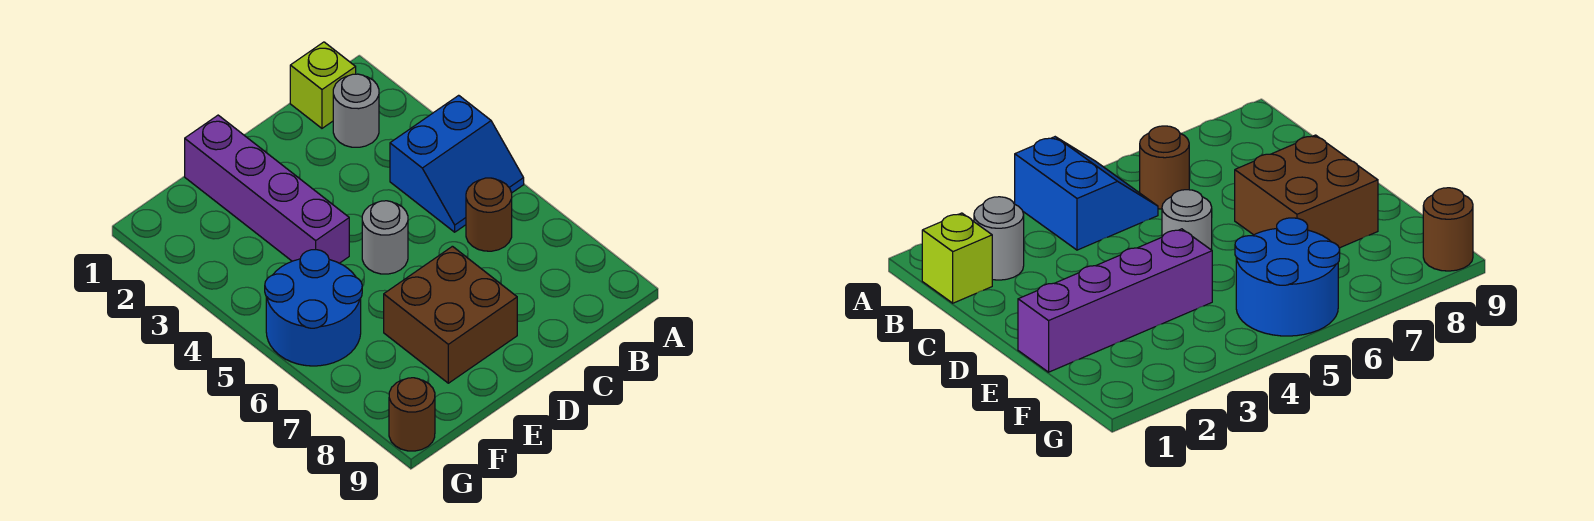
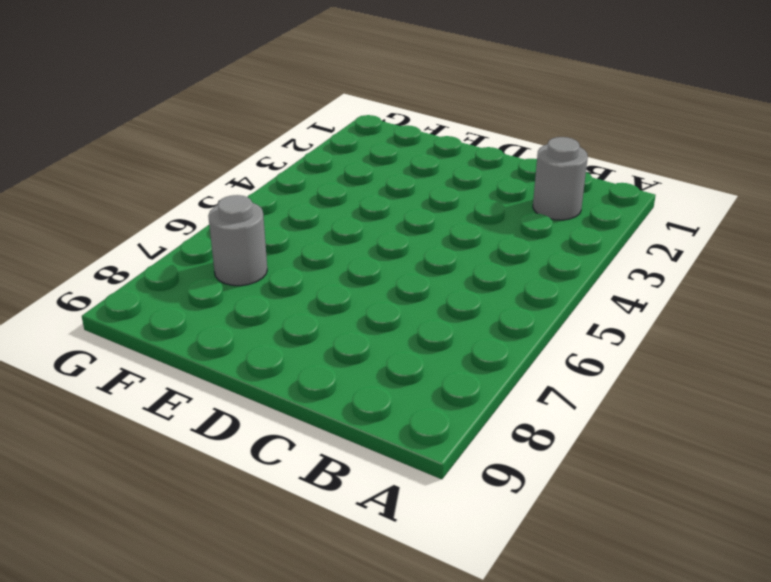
grey round brick F7 level 1 -> grey round brick D5 level 1
none -> blue slope A4:B5 level 1 top 4
none -> lime brick B1 level 1

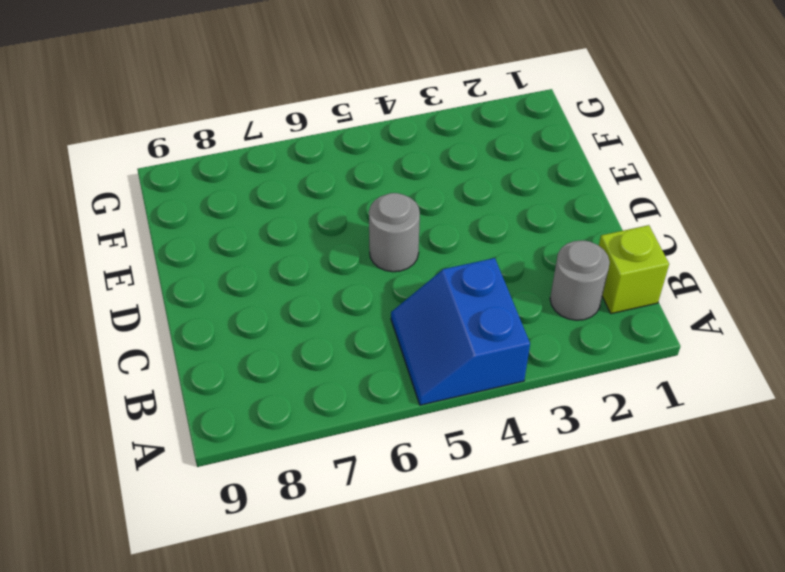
none -> brown round brick B6 level 1
none -> brown brick D7:E8 level 1

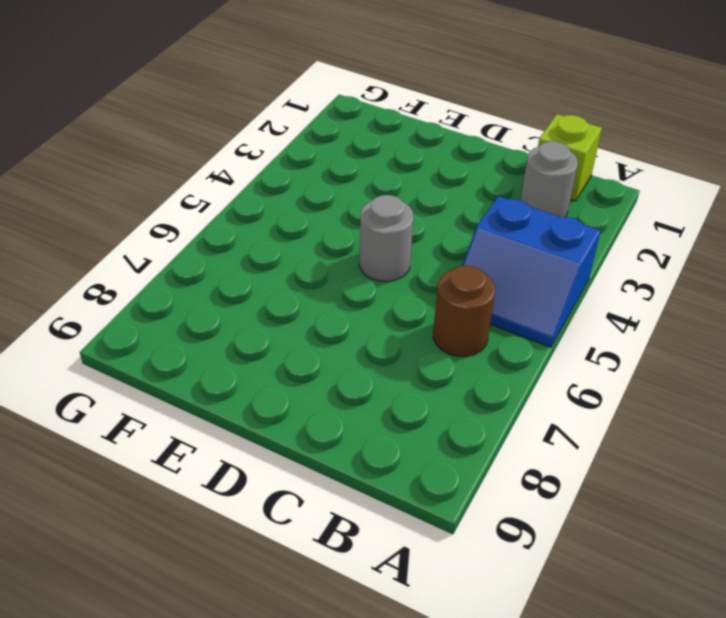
none -> brown brick D7:E8 level 1
none -> purple brick E1:E4 level 1

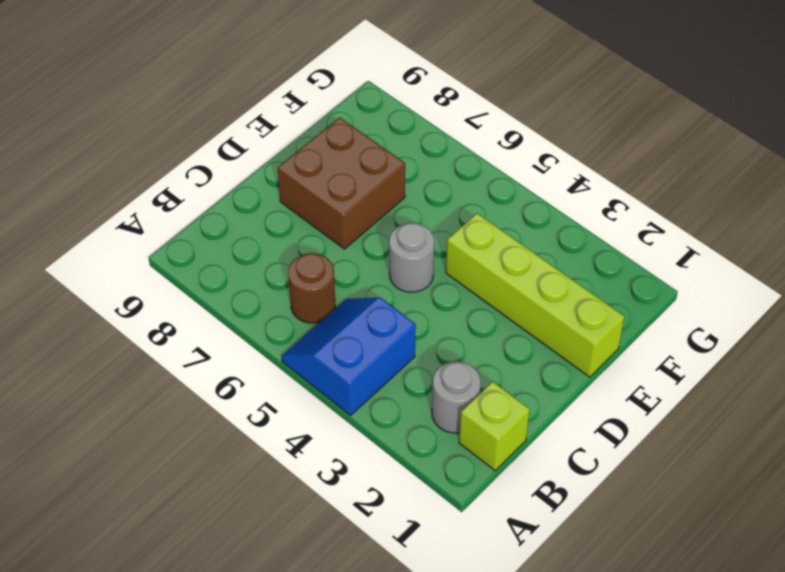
lime brick E1:E4 level 1 -> purple brick E1:E4 level 1
none -> blue round brick F5:G6 level 1
none -> brown round brick G9 level 1

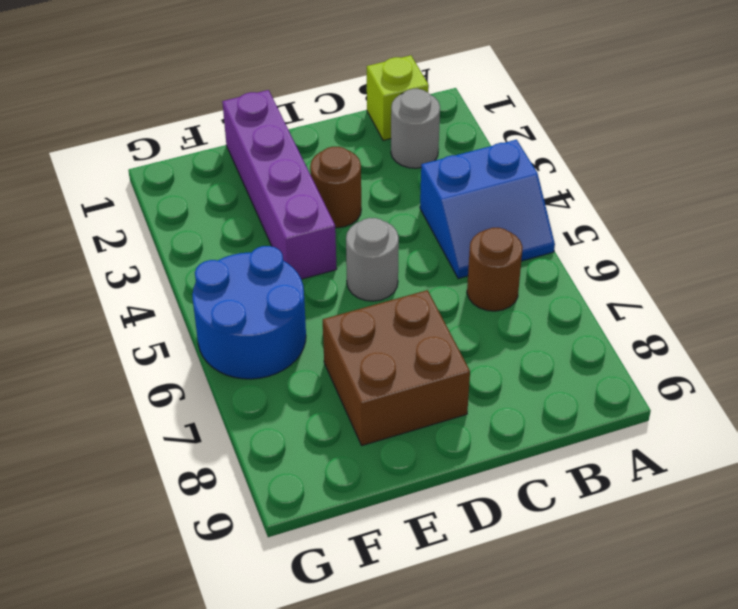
brown round brick D3 level 1 -> brown round brick G9 level 1

